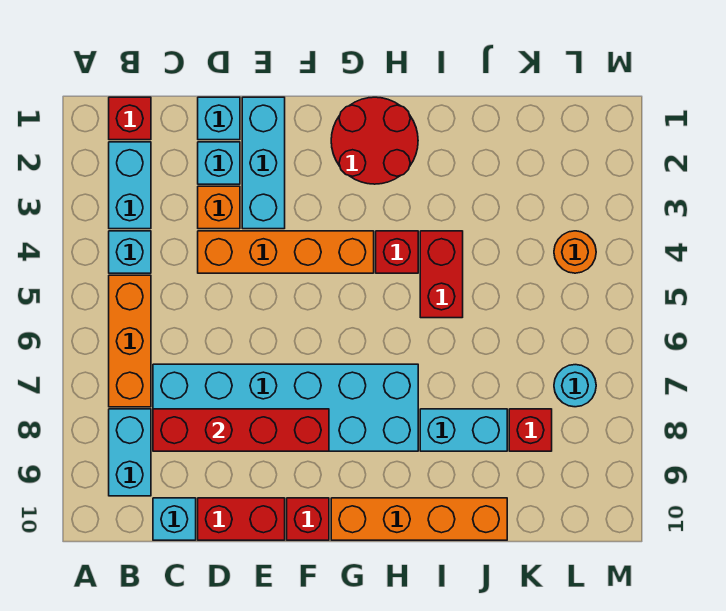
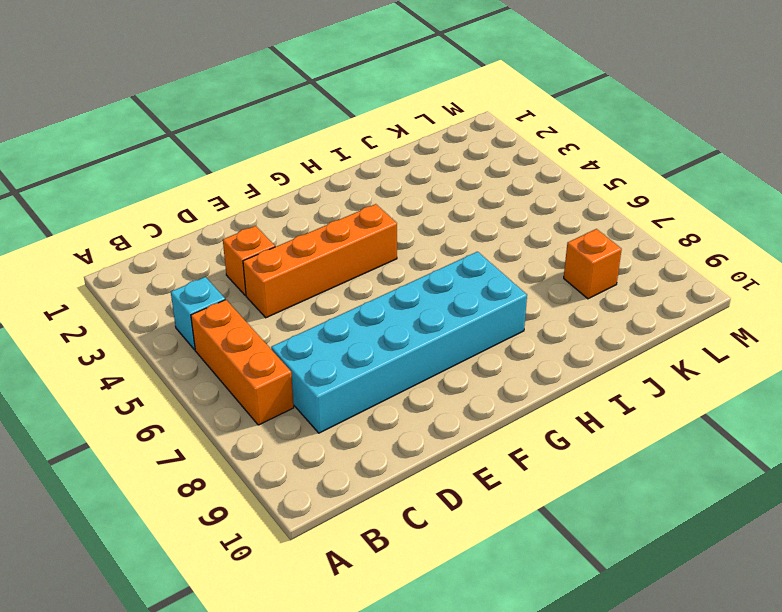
orange brick K8 level 1 -> red brick K8 level 1
none -> red brick B1 level 1
none -> cyan brick B2:B3 level 1
none -> cyan brick B8:B9 level 1

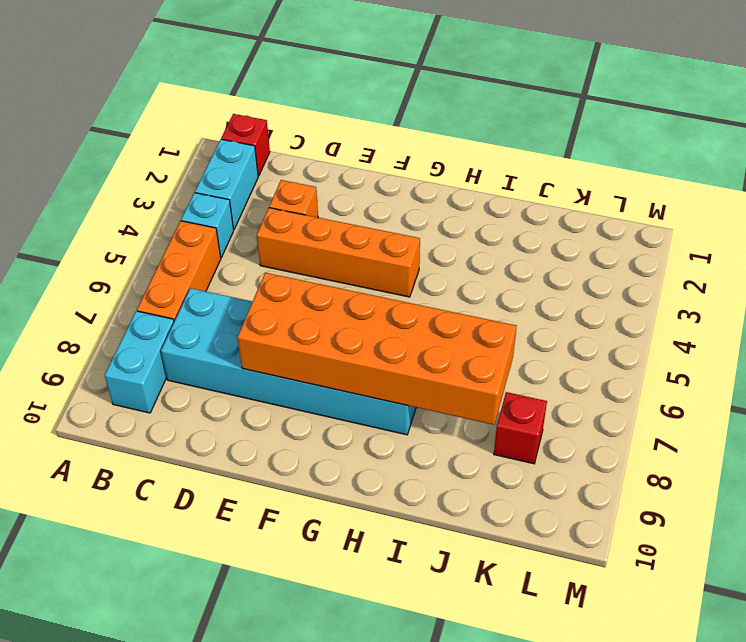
orange brick E7:J8 level 2 -> red brick C8:F8 level 2
none -> cyan brick C10 level 1
none -> cyan brick D1 level 1
none -> cyan brick D2 level 1

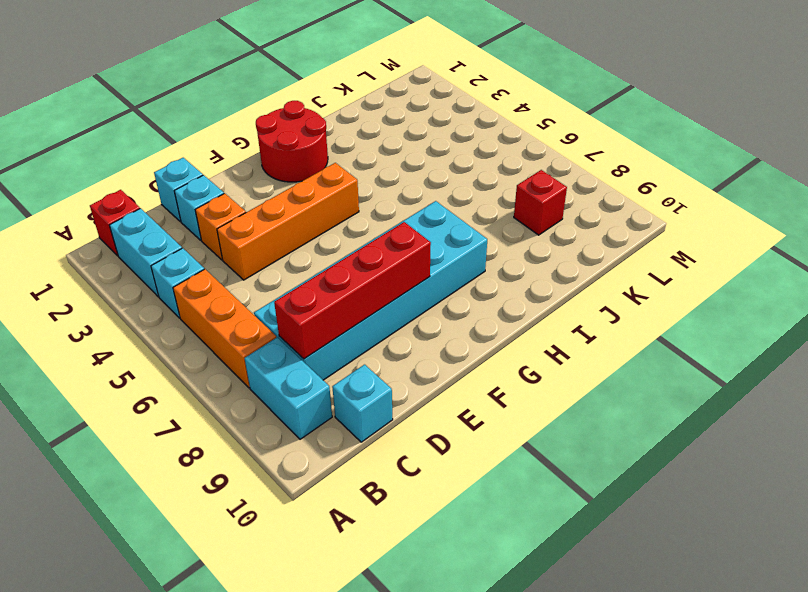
none -> red brick D10:E10 level 1
none -> cyan brick E1:E3 level 1
none -> red brick F10 level 1

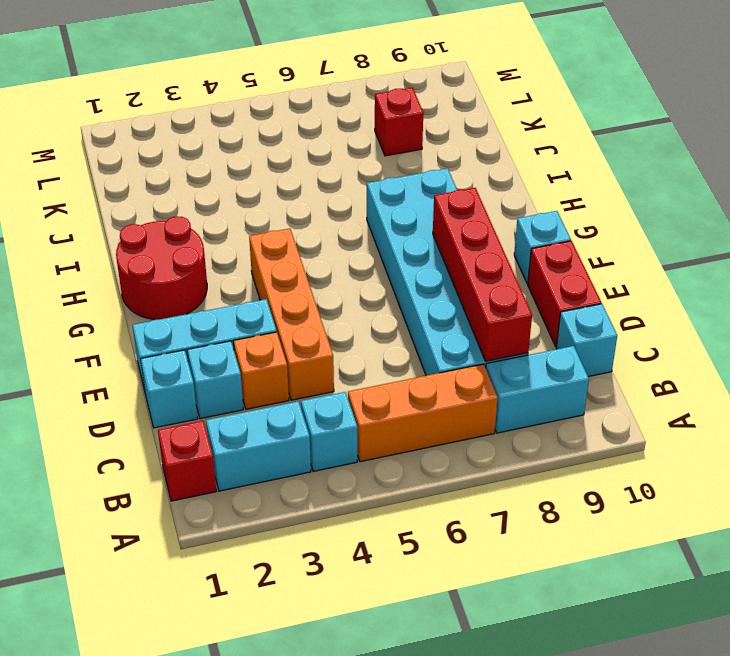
cyan brick F10 level 1 -> red brick F10 level 1
none -> orange brick G10:J10 level 1
none -> red brick H4 level 1
none -> red brick I4:I5 level 1

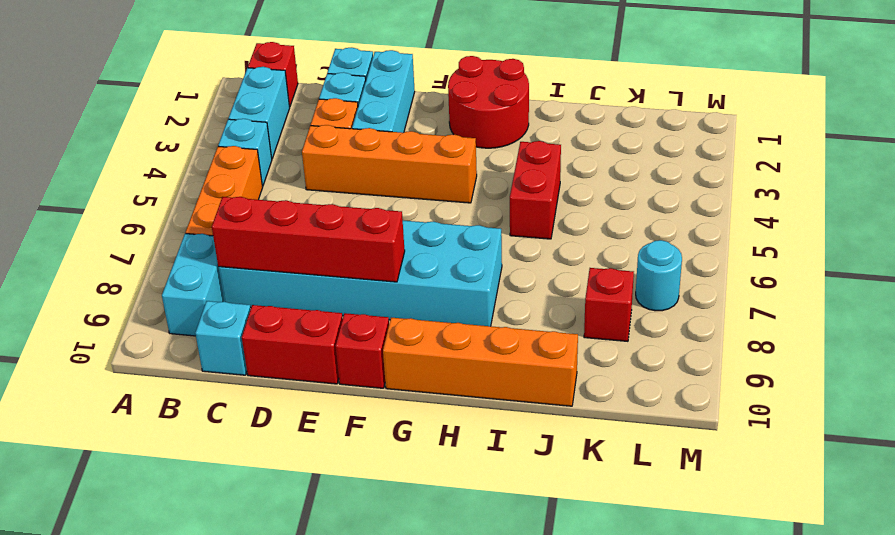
none -> red brick H4 level 1
none -> cyan brick I8:J8 level 1
none -> orange round brick L4 level 1

